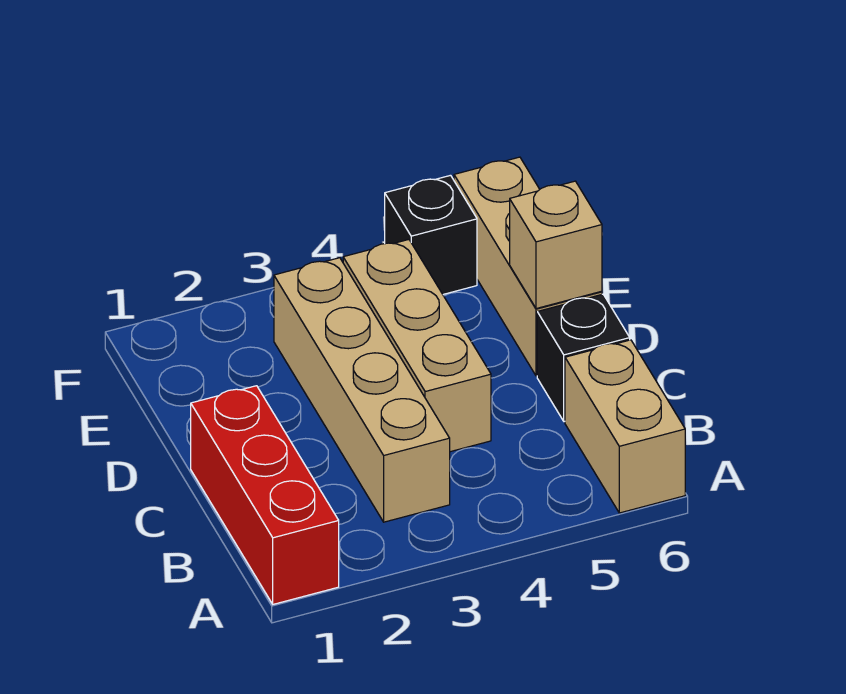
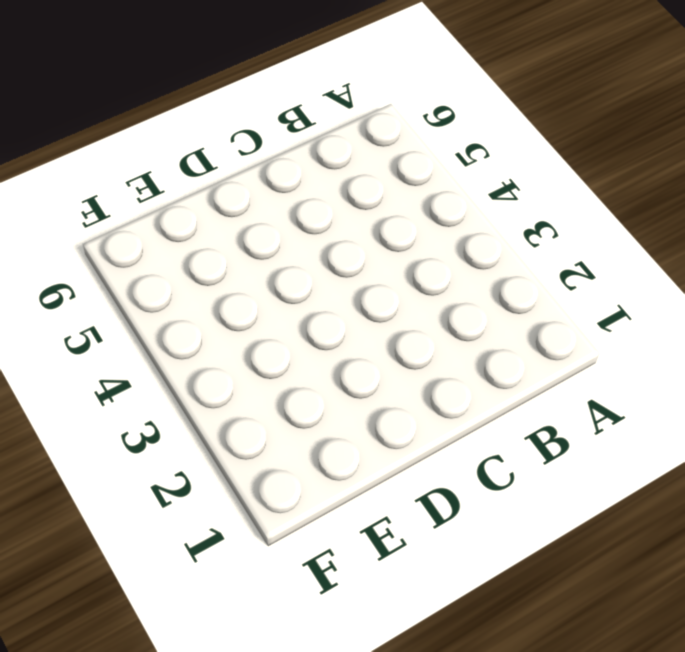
none -> red brick A1:C1 level 1
none -> tan brick A6:B6 level 1

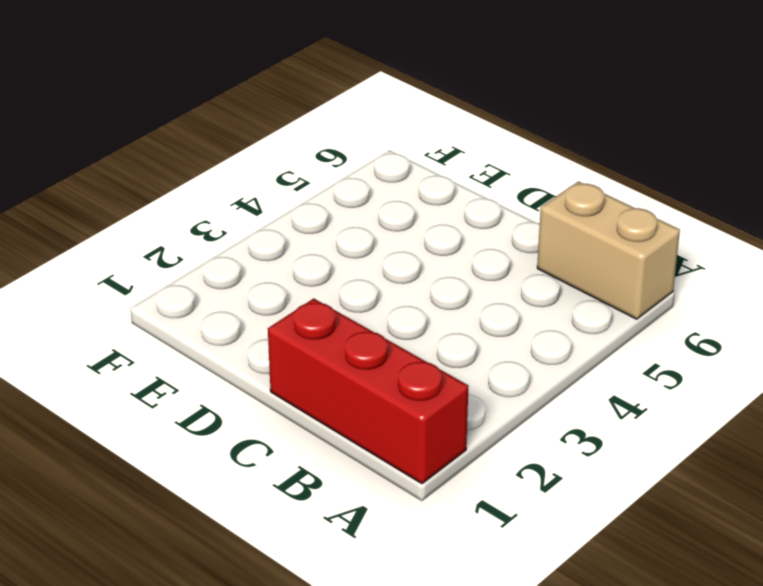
none -> tan brick B3:E3 level 1
none -> tan brick C4:E4 level 1

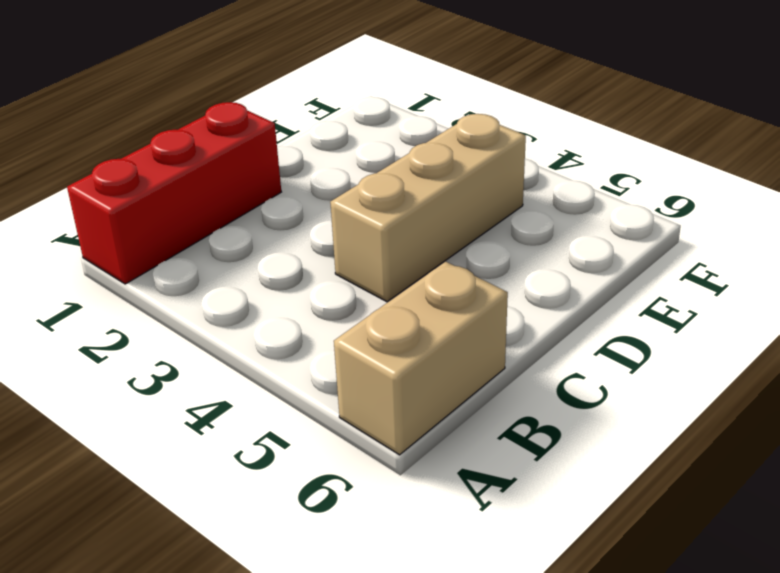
none -> tan brick B3:E3 level 1
none -> black brick C6 level 1

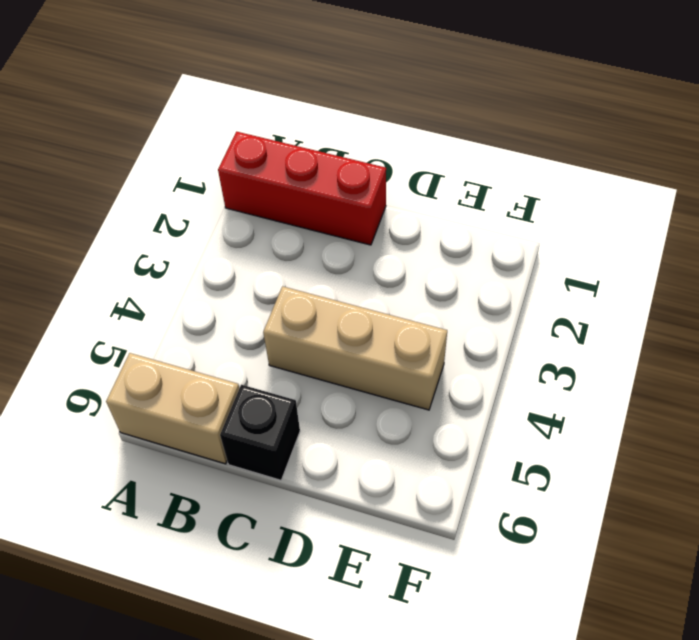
none -> tan brick B3:E3 level 1
none -> tan brick D6:F6 level 1

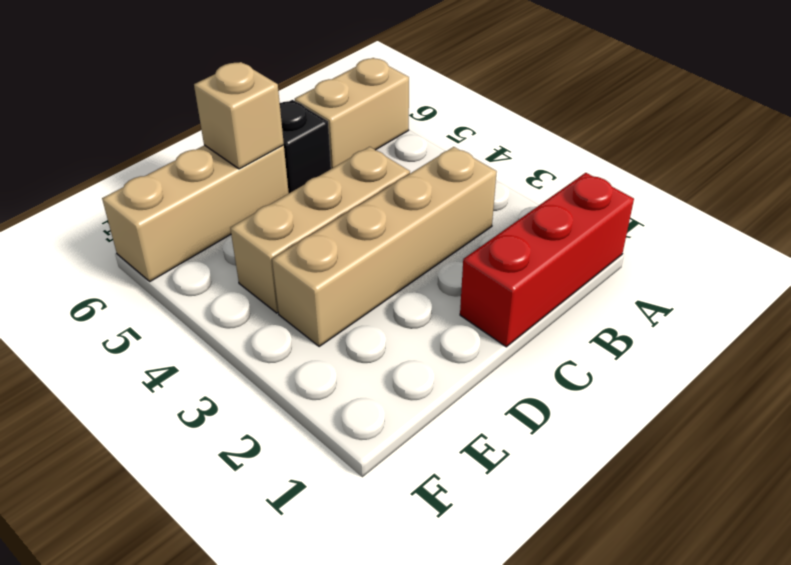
none -> black brick F5 level 1

